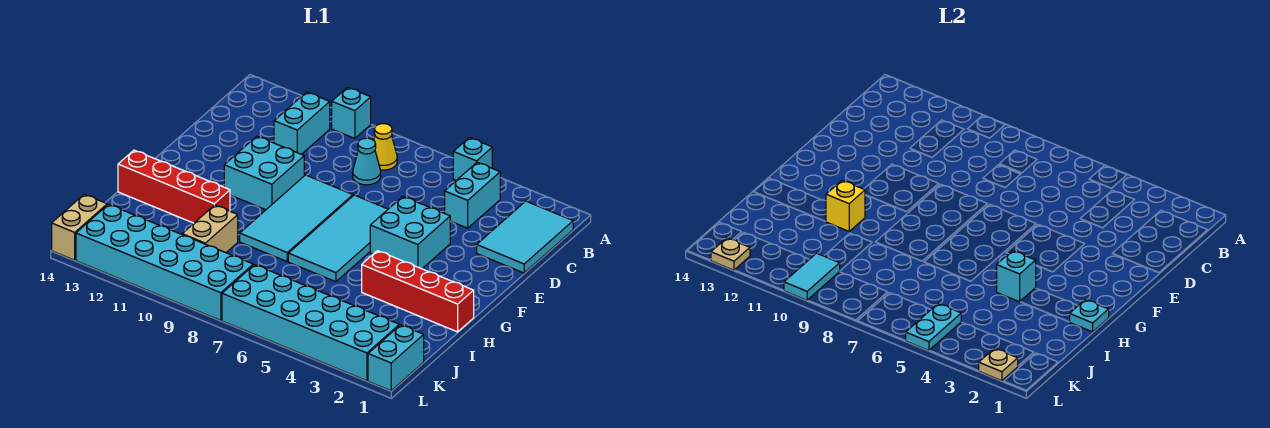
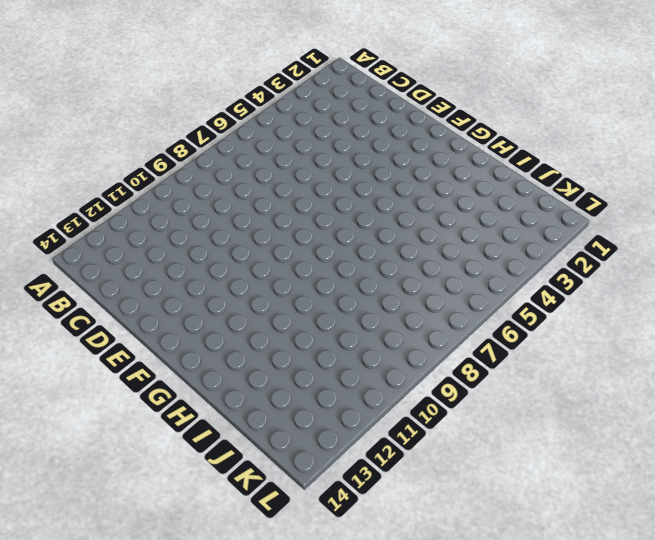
none -> cyan brick A5 level 1
none -> cyan brick A10 level 1
none -> cyan tile B1:D2 level 1

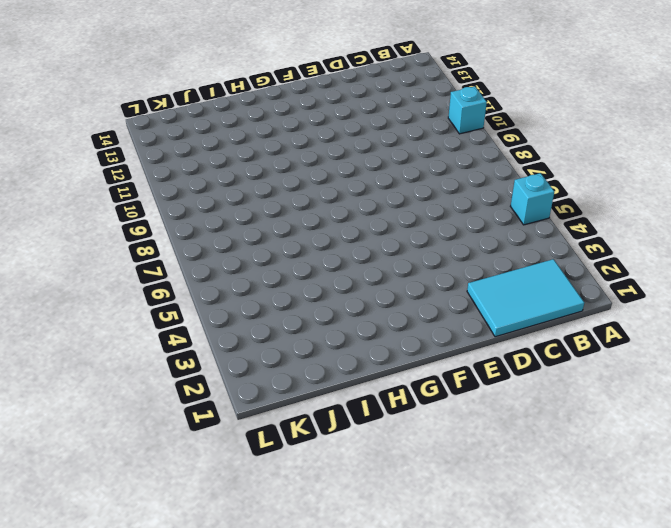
none -> cyan brick B4:C4 level 1
none -> yellow cone B8 level 1
none -> cyan brick B11:C11 level 1

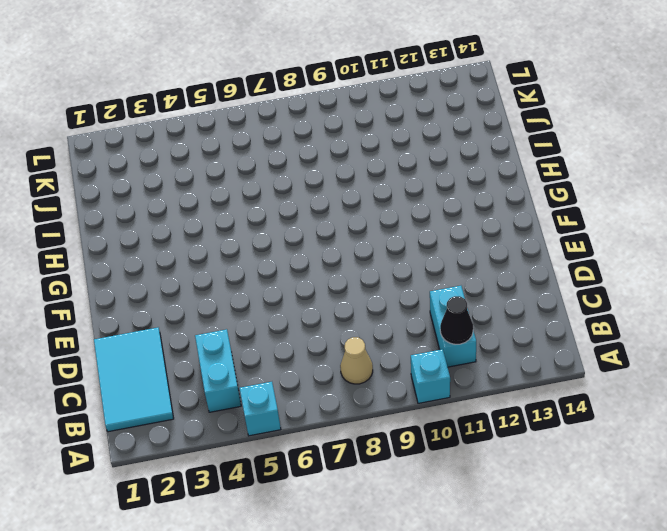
tan cone B8 level 1 -> yellow cone B8 level 1
black cone B11 level 2 -> none
none -> cyan cone C8 level 1
none -> cyan brick E4:F5 level 1
none -> cyan tile E6:H7 level 1

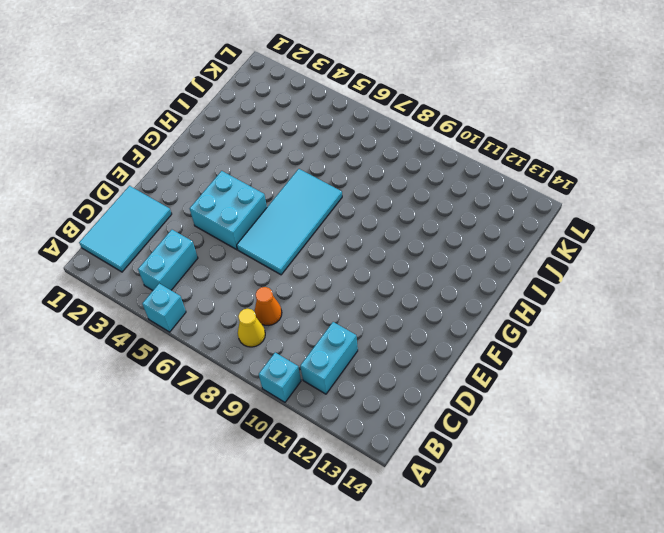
orange cone C8 level 1 -> cyan cone C8 level 1
none -> cyan tile E8:H9 level 1
none -> cyan brick E10:F11 level 1
none -> red brick H1:H4 level 1

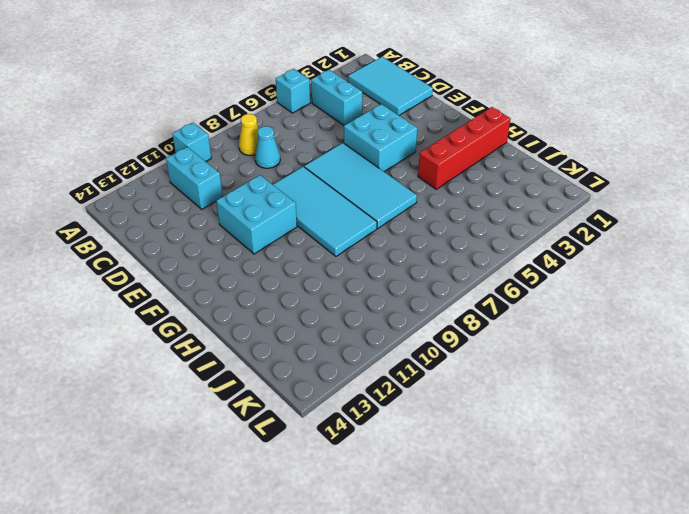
none -> red brick H11:H14 level 1
none -> tan brick I10:J10 level 1
none -> cyan brick K1:L1 level 1

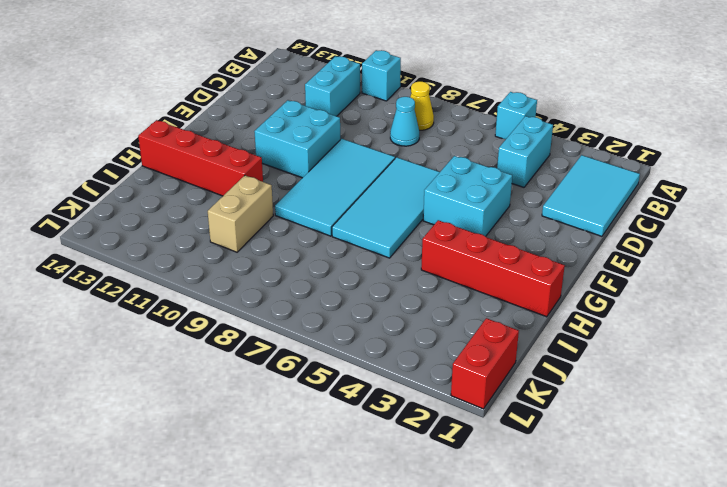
red brick K1:L1 level 1 -> cyan brick K1:L1 level 1
none -> cyan brick K2:L7 level 1
none -> cyan brick K8:L13 level 1
none -> tan brick K14:L14 level 1

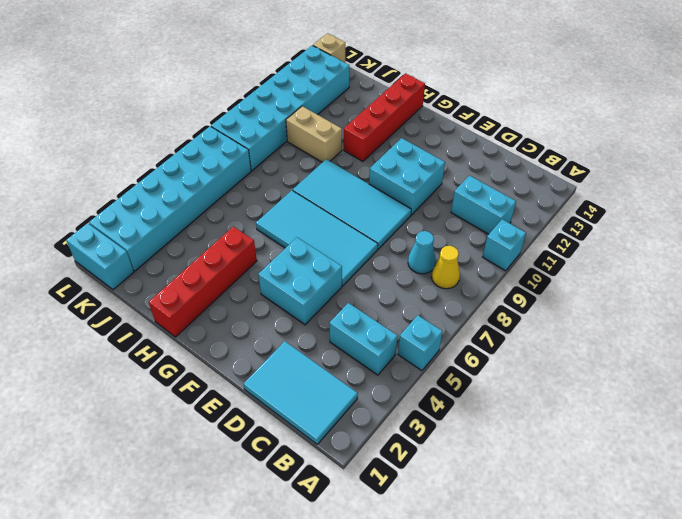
tan brick L14 level 1 -> tan brick K14:L14 level 1
none -> cyan plate H1 level 2
none -> cyan brick H4 level 2
none -> yellow brick H11 level 2

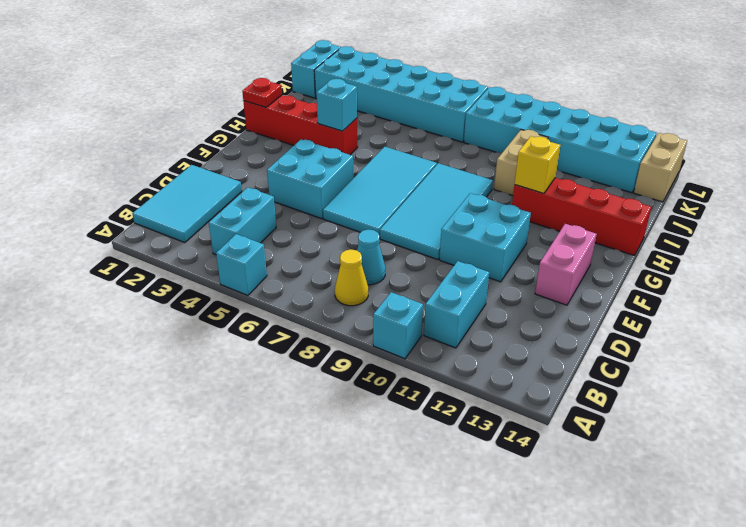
pink brick E13:F13 level 1 -> none
red plate H1 level 2 -> cyan plate H1 level 2
none -> cyan plate K5:L5 level 2
none -> cyan tile K10:L10 level 2
none -> tan plate L2 level 2

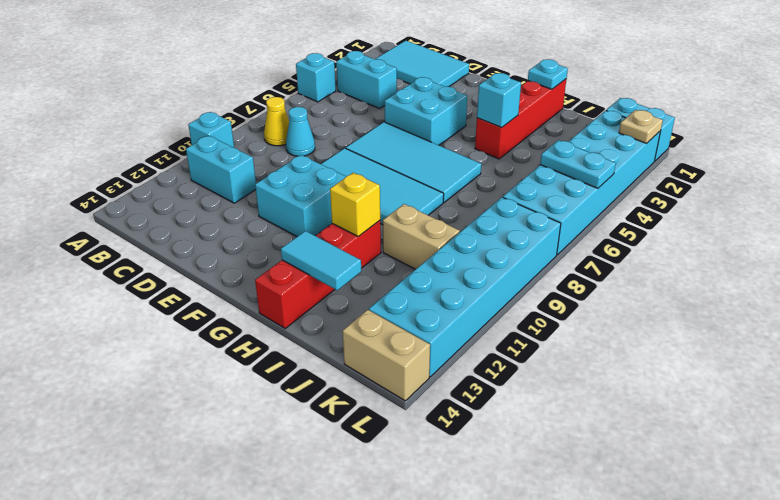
cyan tile H13:I13 level 2 -> cyan tile K10:L10 level 2
none -> tan plate L13 level 2

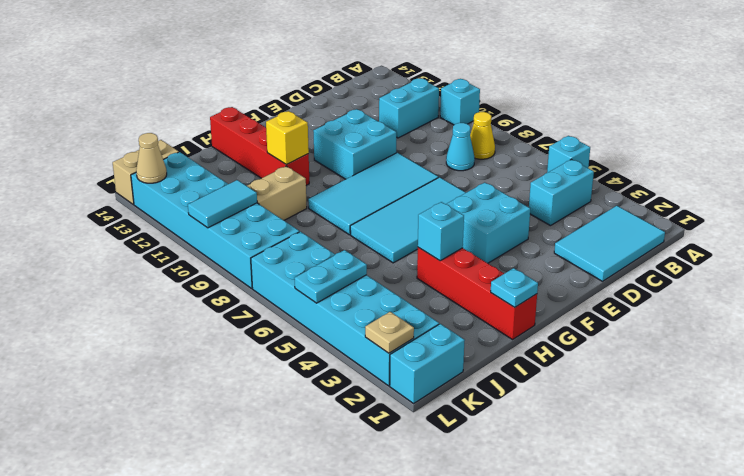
tan cone L13 level 2 -> tan plate L13 level 2

